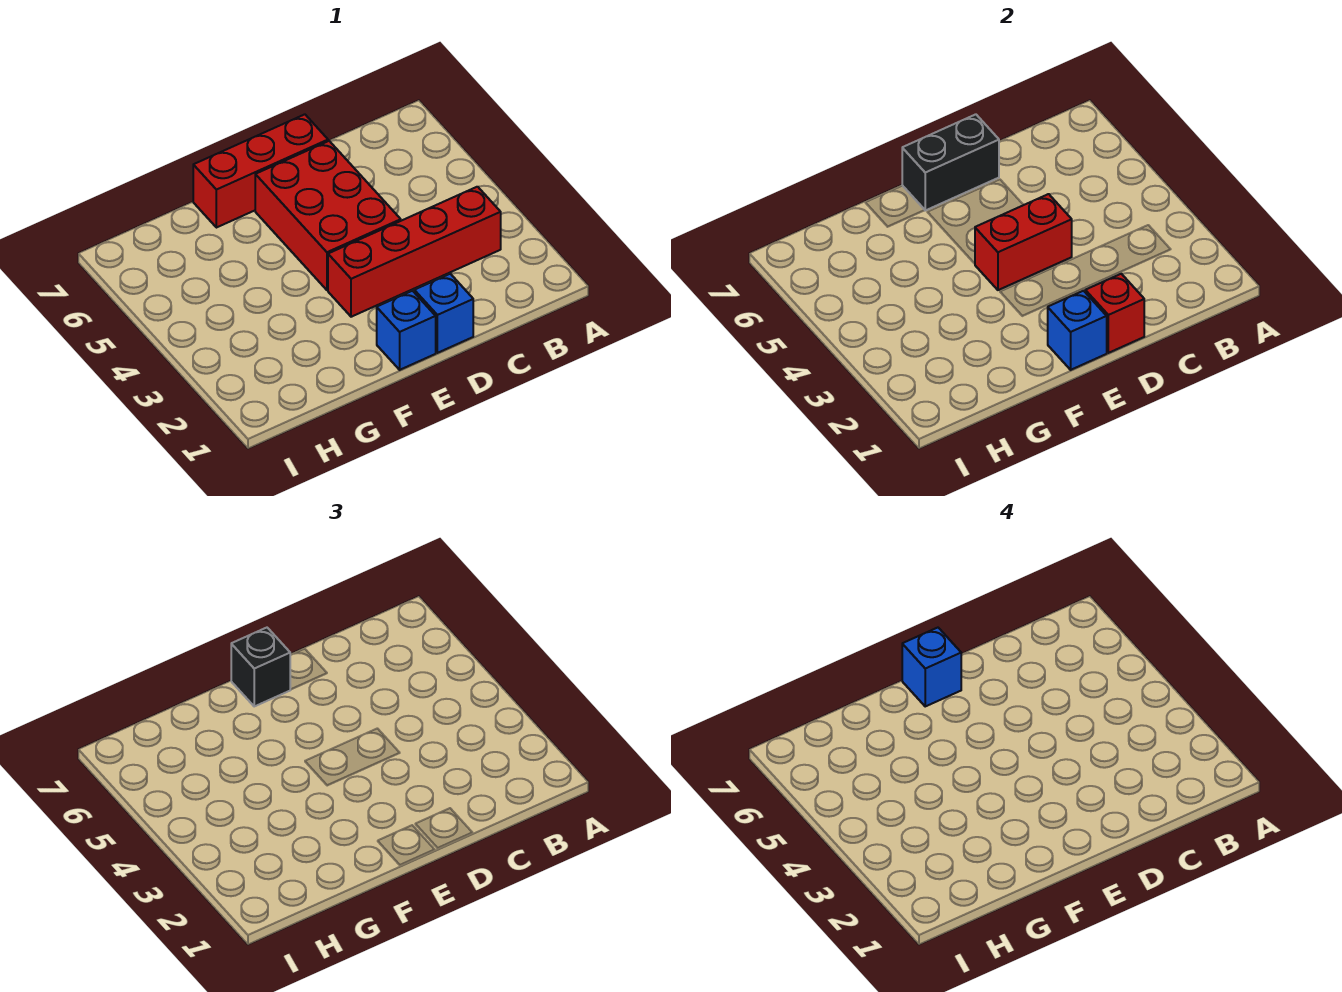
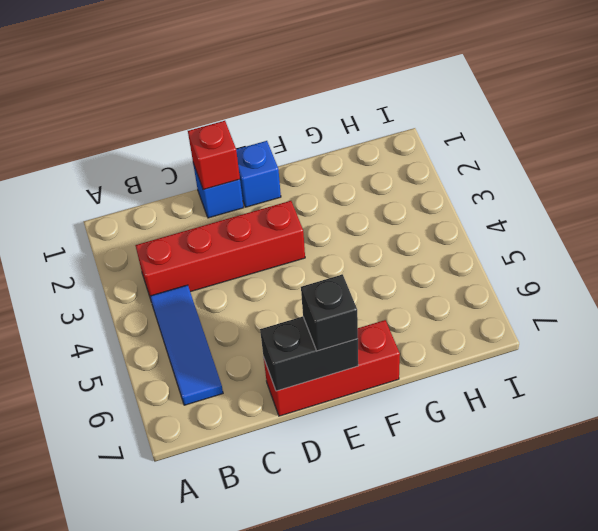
blue tile B4:B6 level 1 -> none
none -> red brick D4:E6 level 1
none -> red brick D4:E4 level 2

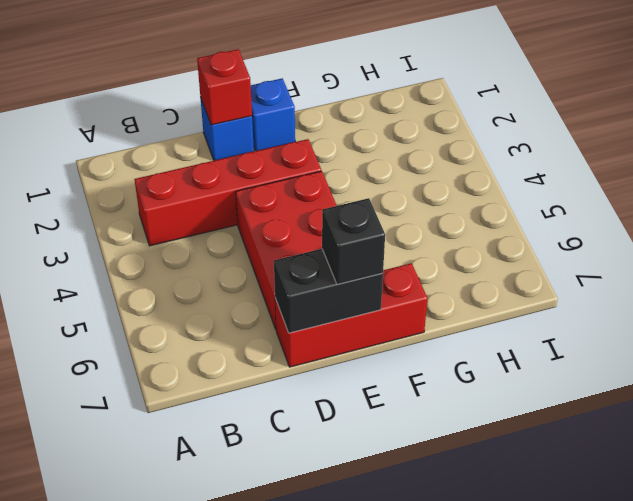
none -> red brick D4:E4 level 2
none -> blue brick E1 level 2

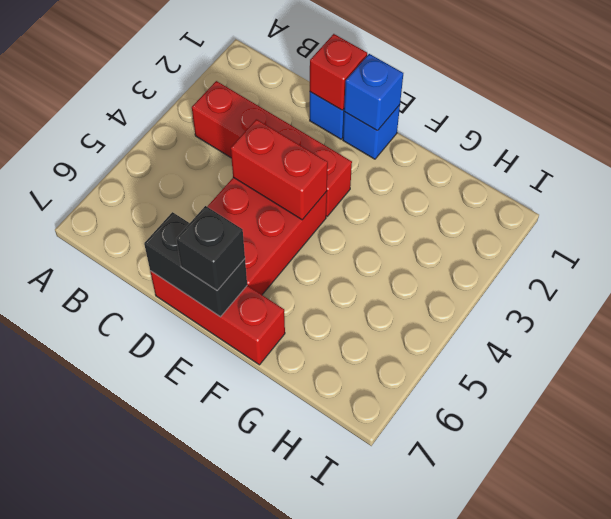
none -> blue brick E7 level 4

